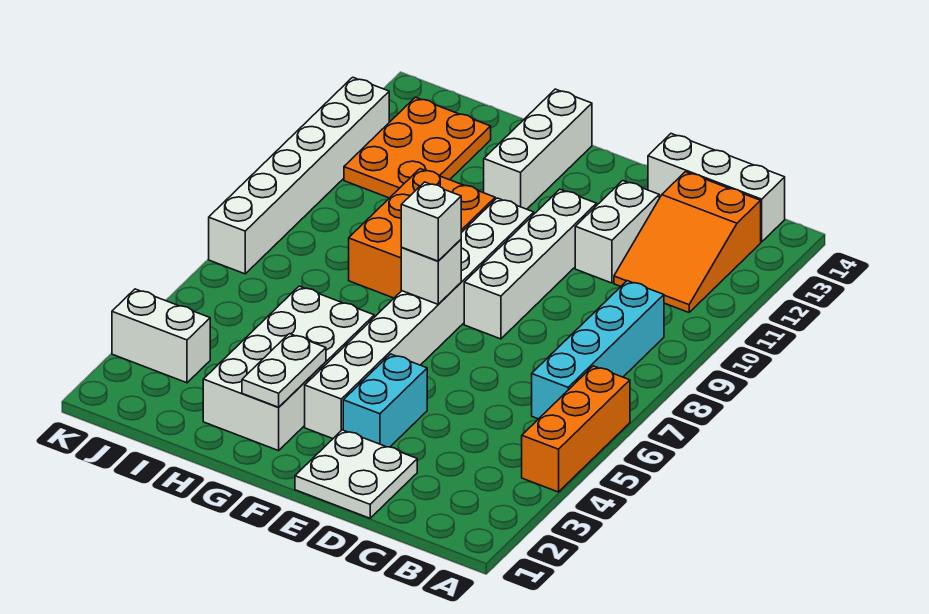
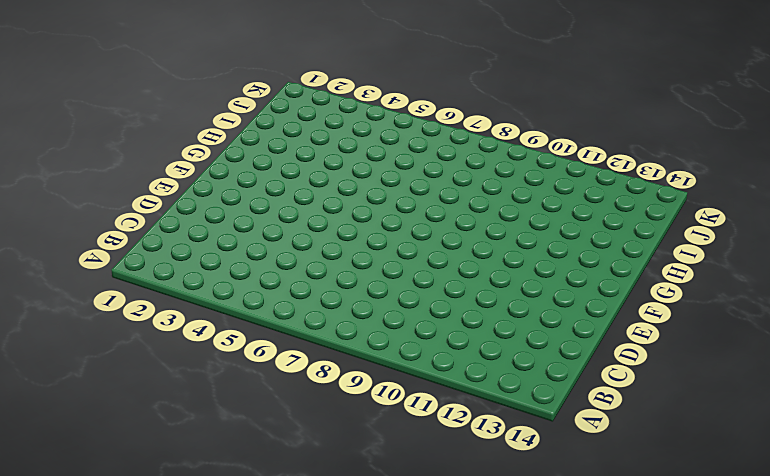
none -> orange brick A4:A6 level 1
none -> cyan brick B6:B9 level 1
none -> orange slope B11:C13 level 1 top 13

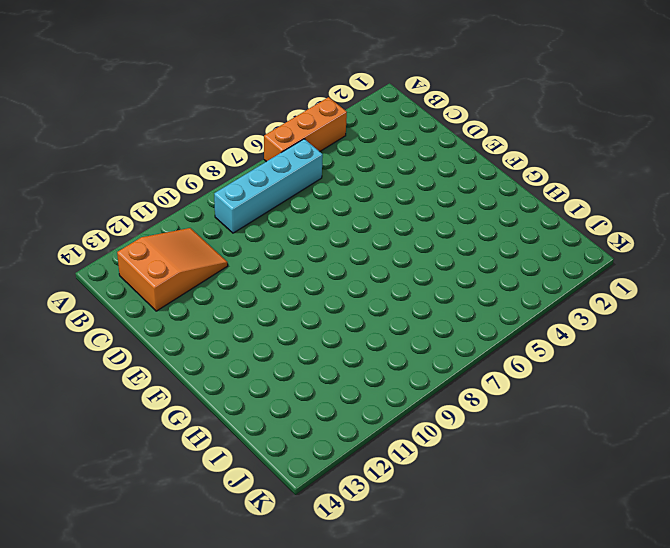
none -> white brick B14:D14 level 1
none -> white plate D1:E2 level 1
none -> white brick D11:D12 level 1

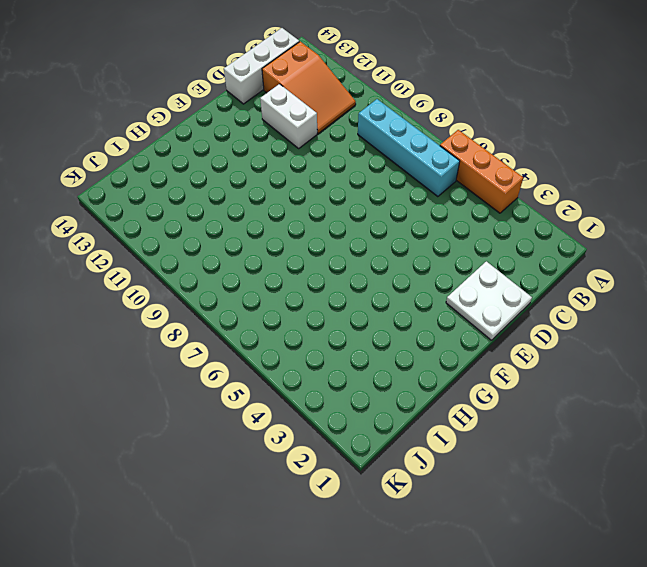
none -> cyan brick E3:E4 level 1
none -> white brick E8:E11 level 1
none -> white brick F3:F10 level 1

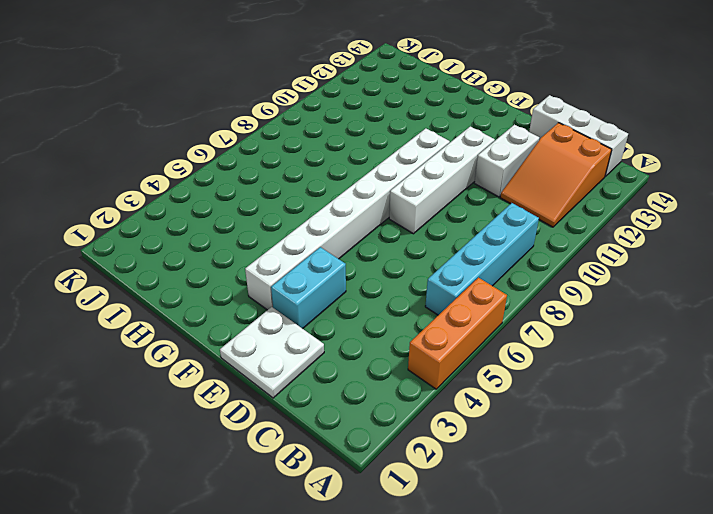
none -> white brick G2:H5 level 1
none -> orange brick G8:H10 level 1
none -> white brick G12:G14 level 1

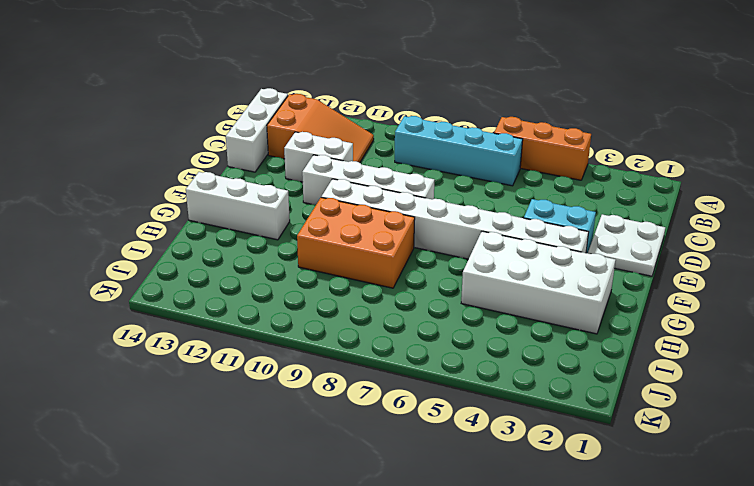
none -> orange plate I11:J13 level 1
none -> white brick J3:K3 level 1
none -> white brick K7:K12 level 1

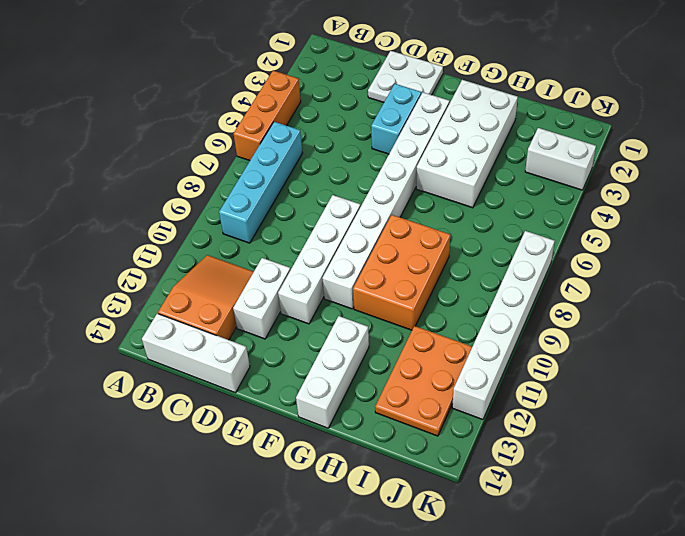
none -> white brick F7 level 2
none -> white plate G2:G3 level 2
none -> white brick F7 level 3

